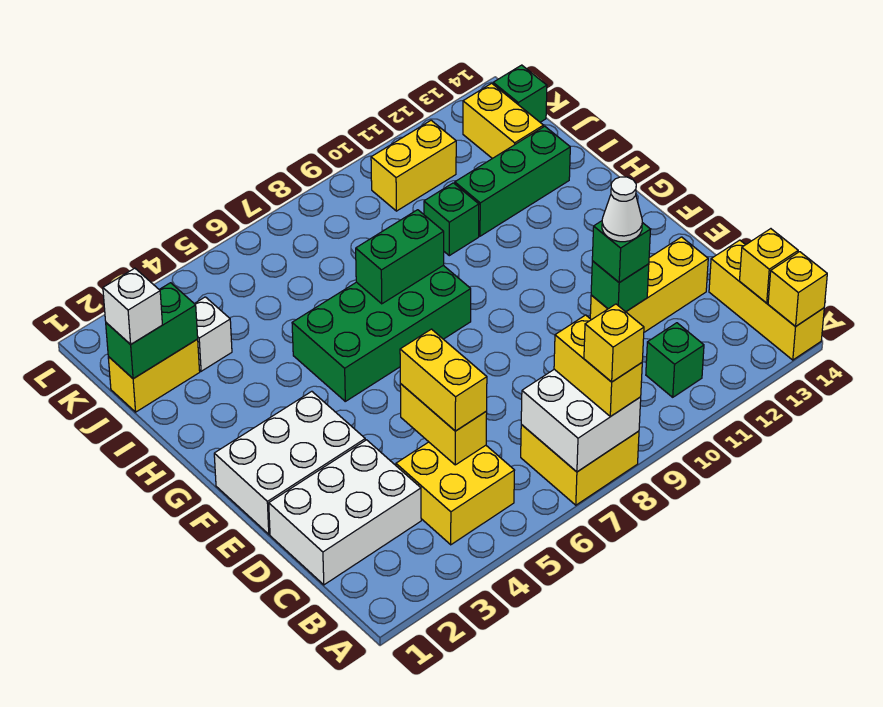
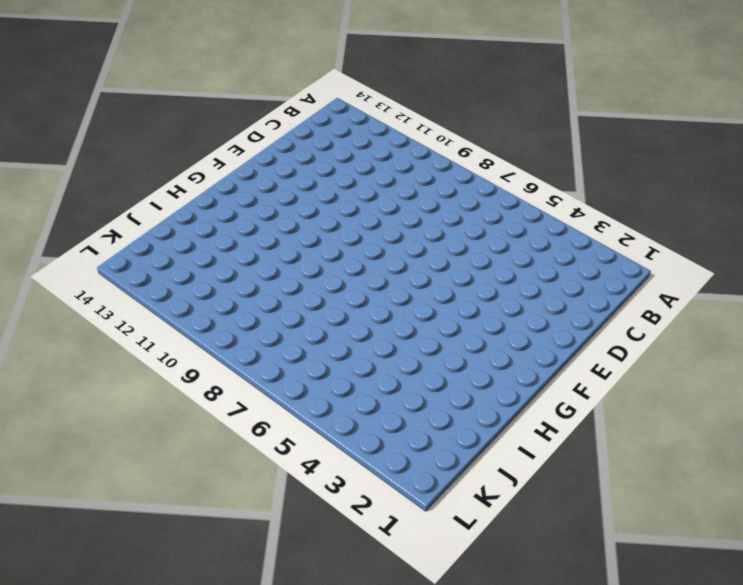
none -> yellow brick A7:B8 level 1
none -> yellow brick A14:C14 level 1
none -> yellow brick B4:C5 level 1

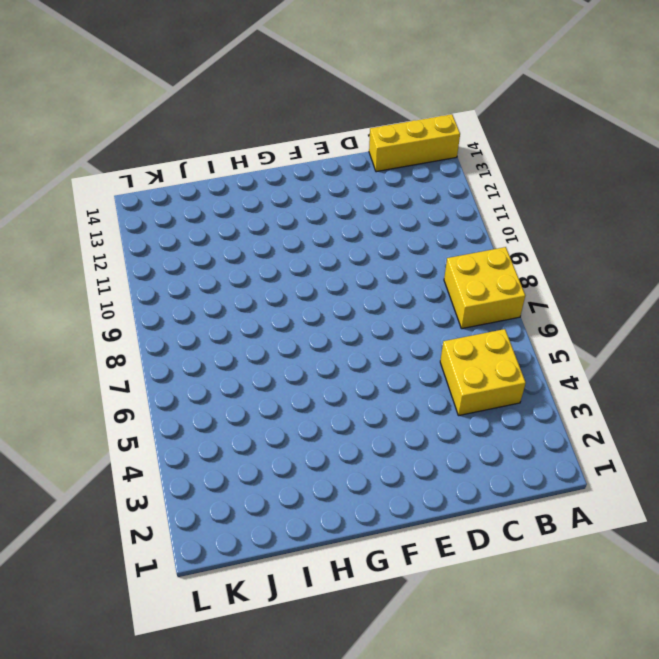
none -> green brick B11 level 1
none -> white brick C1:D3 level 1
none -> yellow brick D11:D13 level 1

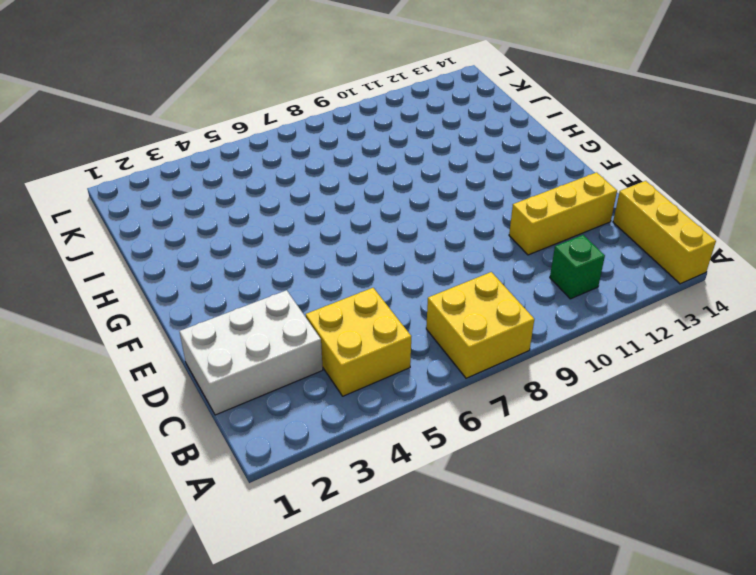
none -> white brick E1:F3 level 1
none -> green brick G5:H8 level 1
none -> green brick I10 level 1

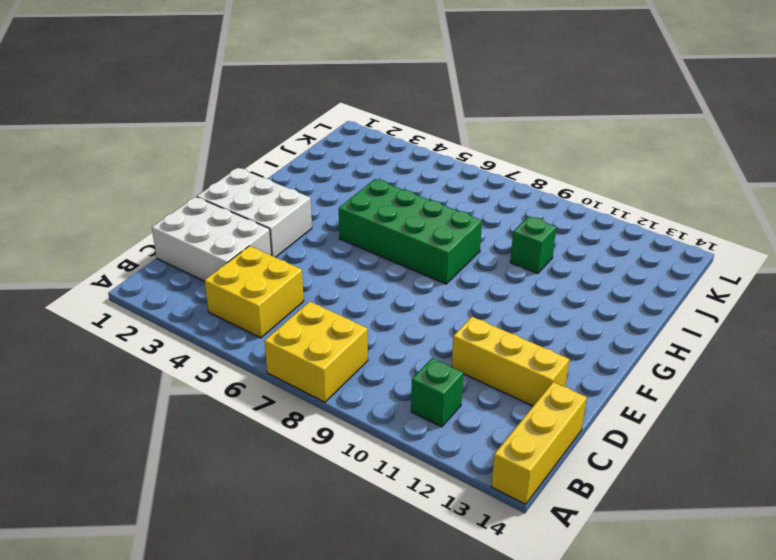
none -> green brick I11:I13 level 1
none -> yellow brick J1:J2 level 1
none -> white brick J3 level 1

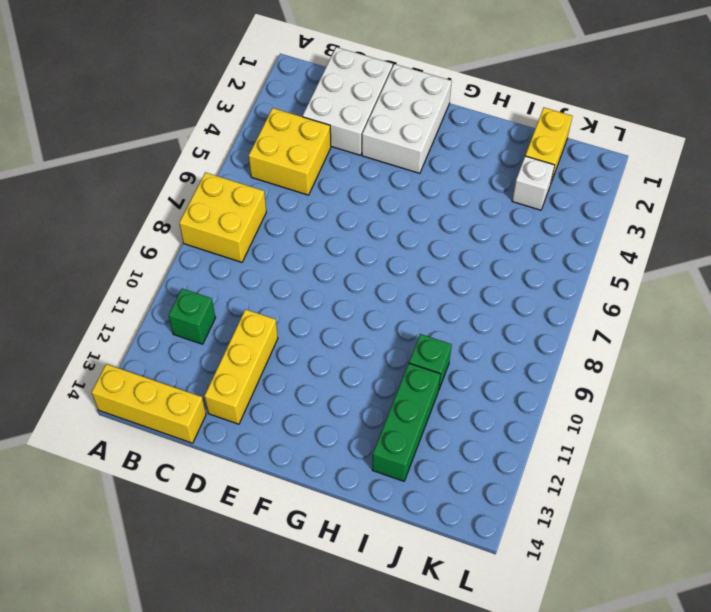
none -> green brick G5:H8 level 1
none -> yellow brick J13:K13 level 1
none -> yellow brick K10:K11 level 1

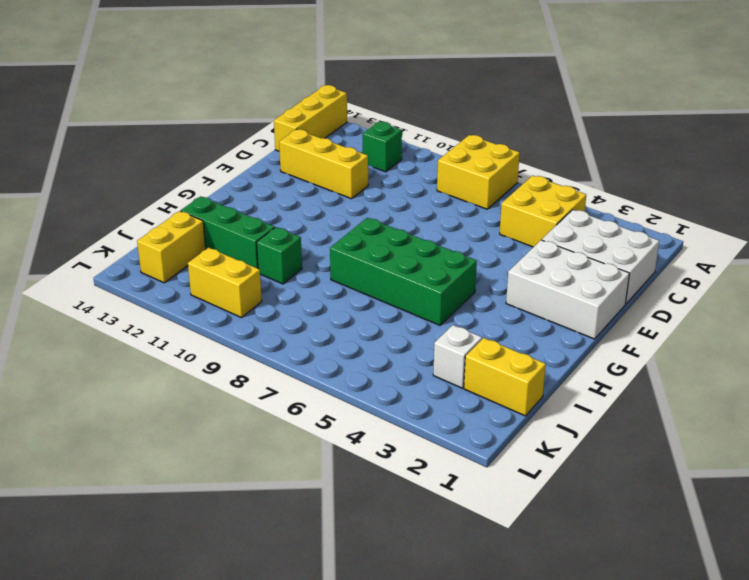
none -> green brick K14 level 1
none -> white brick A7:B8 level 2
none -> yellow brick A14 level 2

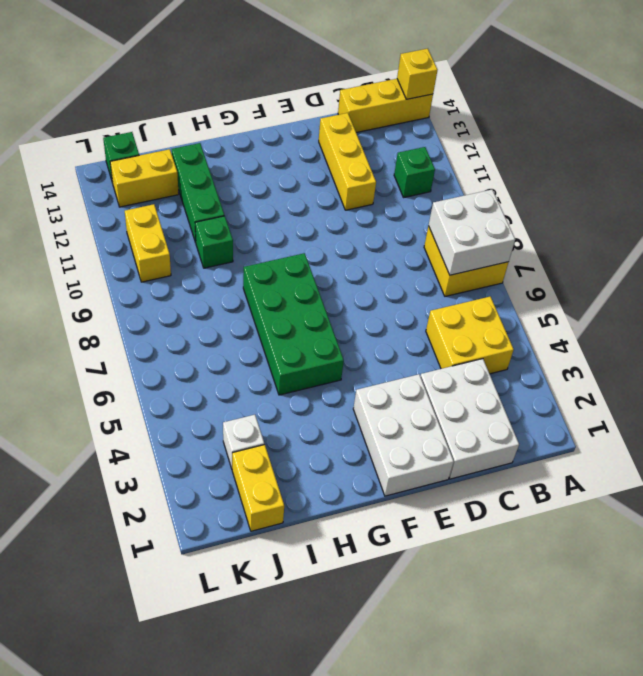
none -> yellow brick B14 level 2
none -> yellow brick C5:D5 level 2
none -> green brick D11 level 2

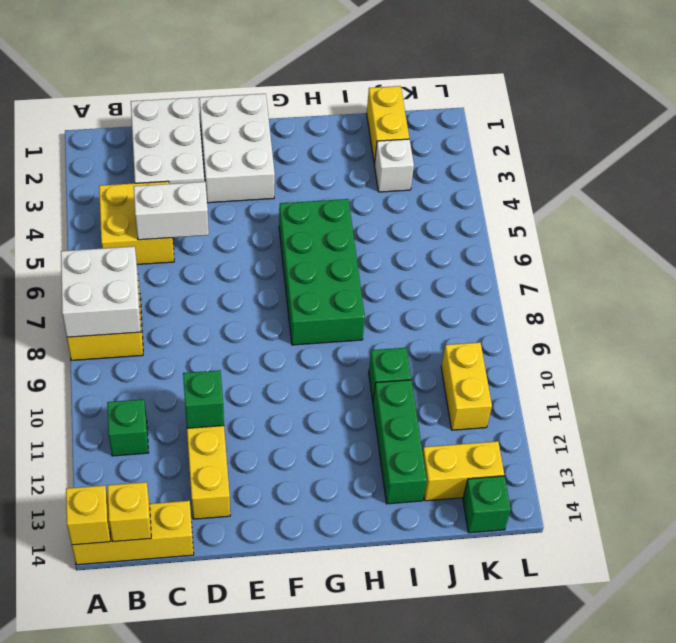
white brick C5:D5 level 2 -> yellow brick C5:D5 level 2
none -> green brick H7:H8 level 2
none -> green brick J1:J2 level 2
none -> yellow brick A8:B8 level 3

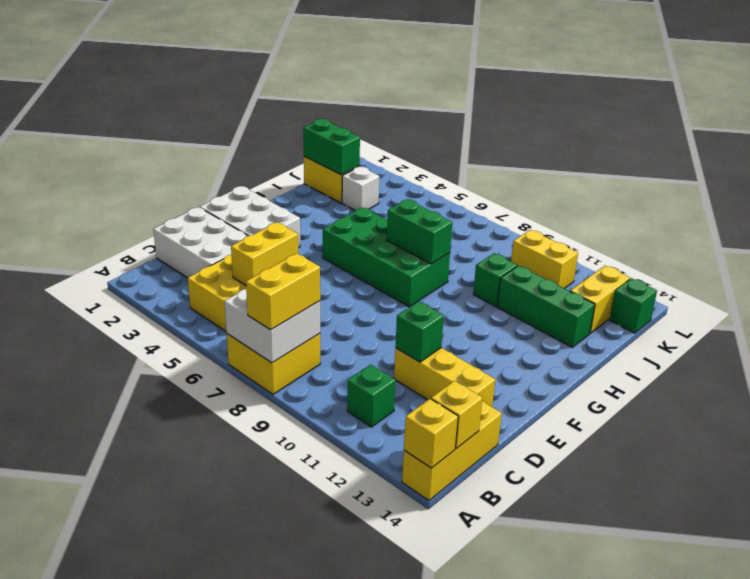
none -> yellow brick C5:D5 level 3
none -> green brick D11 level 3
none -> white brick J1 level 3

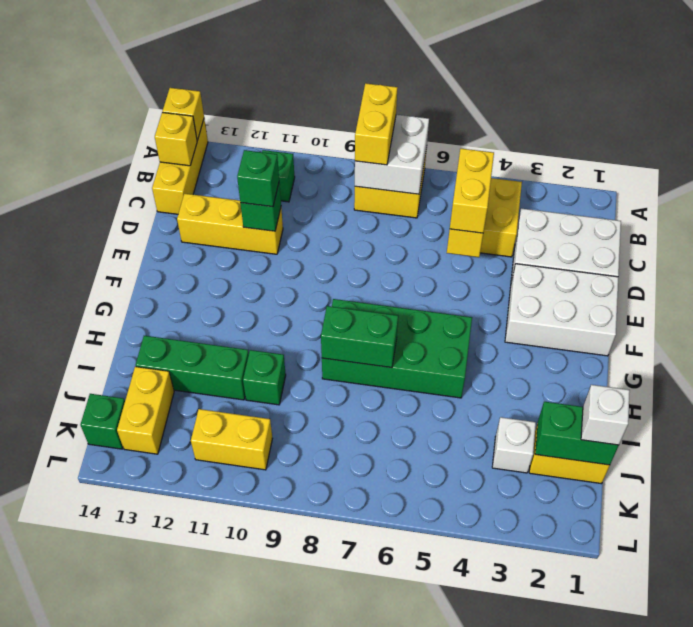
none -> yellow brick A8 level 4
none -> white cone D11 level 4

